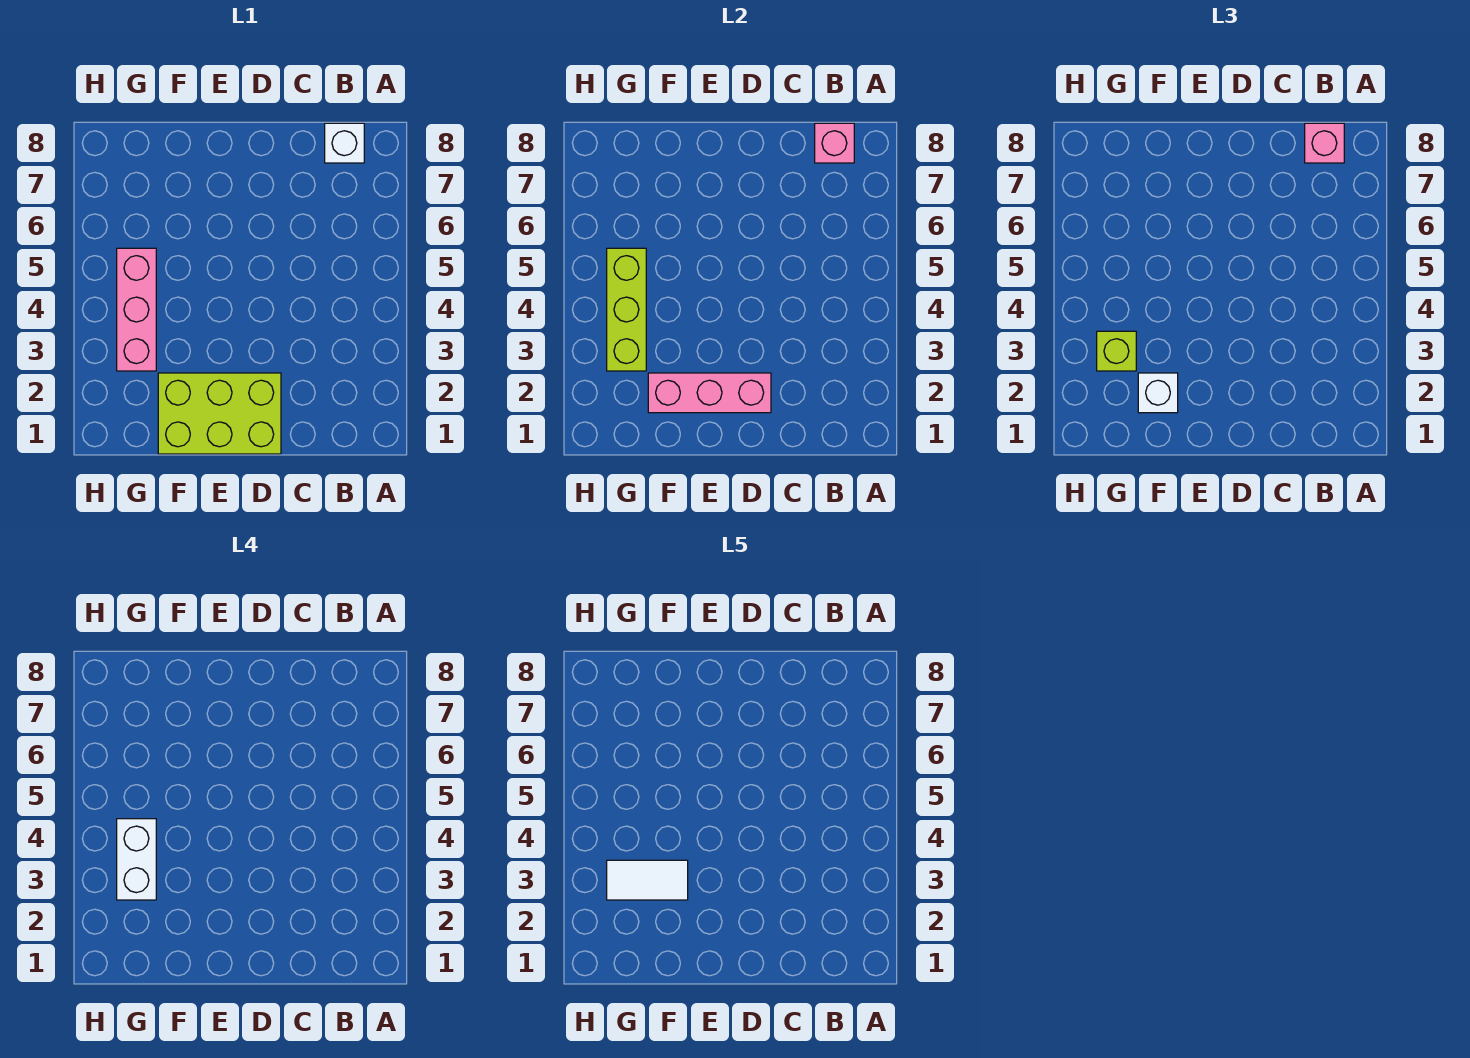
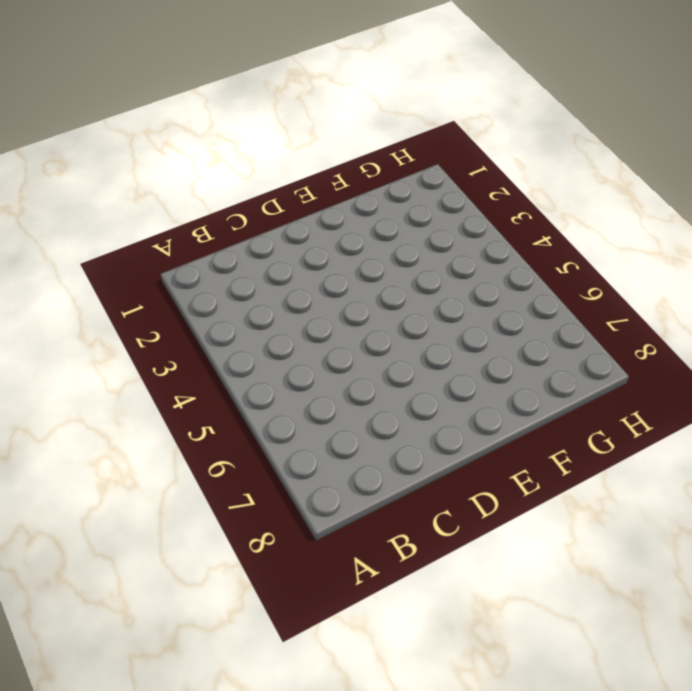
none -> white brick B8 level 1
none -> lime brick D1:F2 level 1

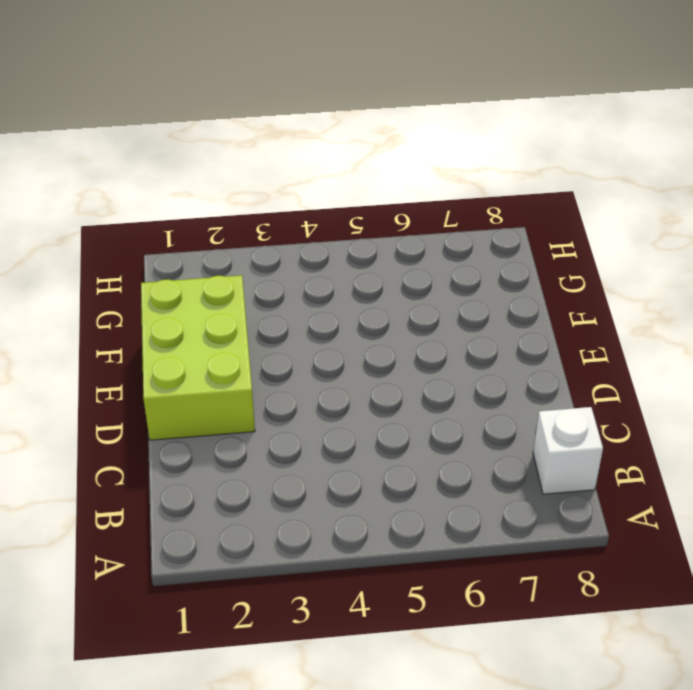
none -> pink brick G3:G5 level 1
none -> pink brick B8 level 2

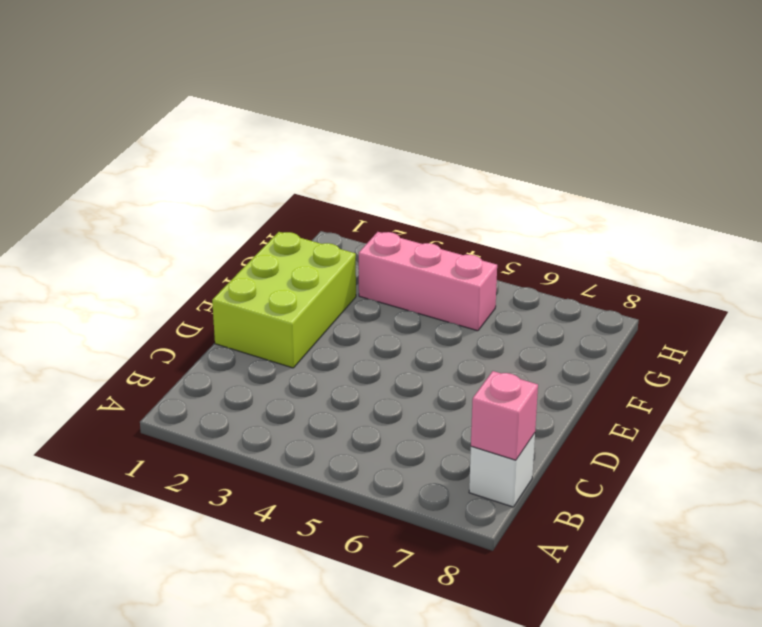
none -> pink brick D2:F2 level 2
none -> lime brick G3:G5 level 2

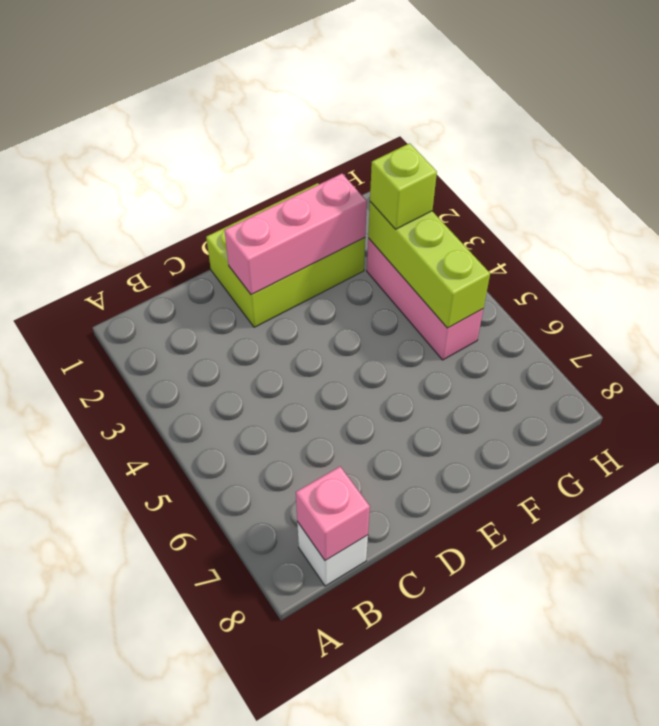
none -> pink brick B8 level 3
none -> white brick F2 level 3

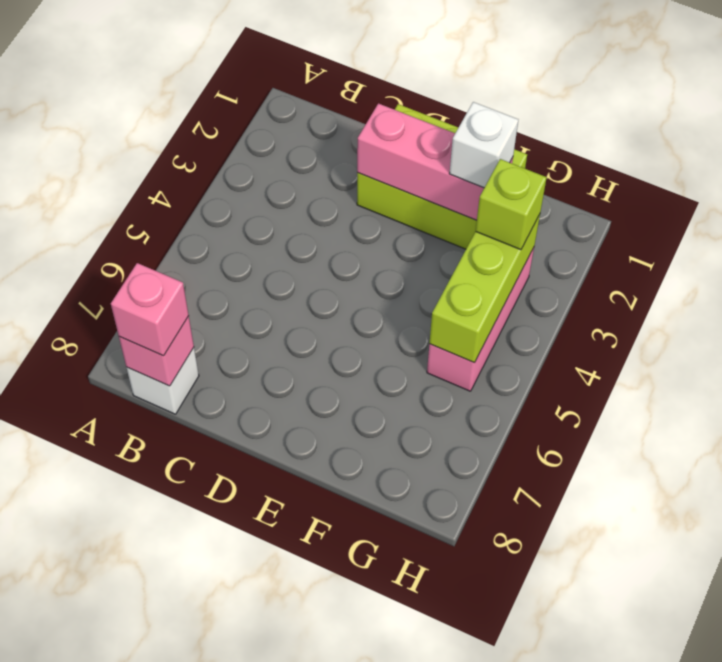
none -> white brick G3:G4 level 4
none -> white tile F3:G3 level 5

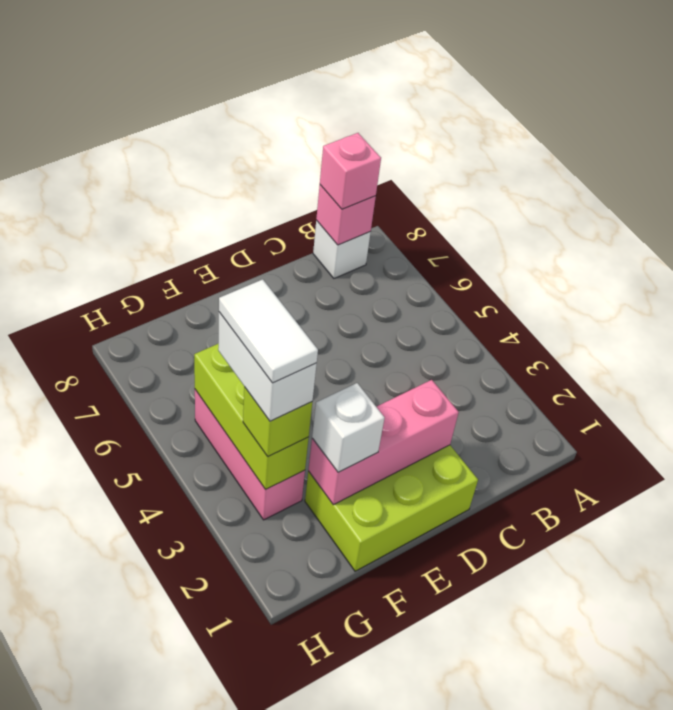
white tile G3:G4 level 5 -> white tile F3:G3 level 5

